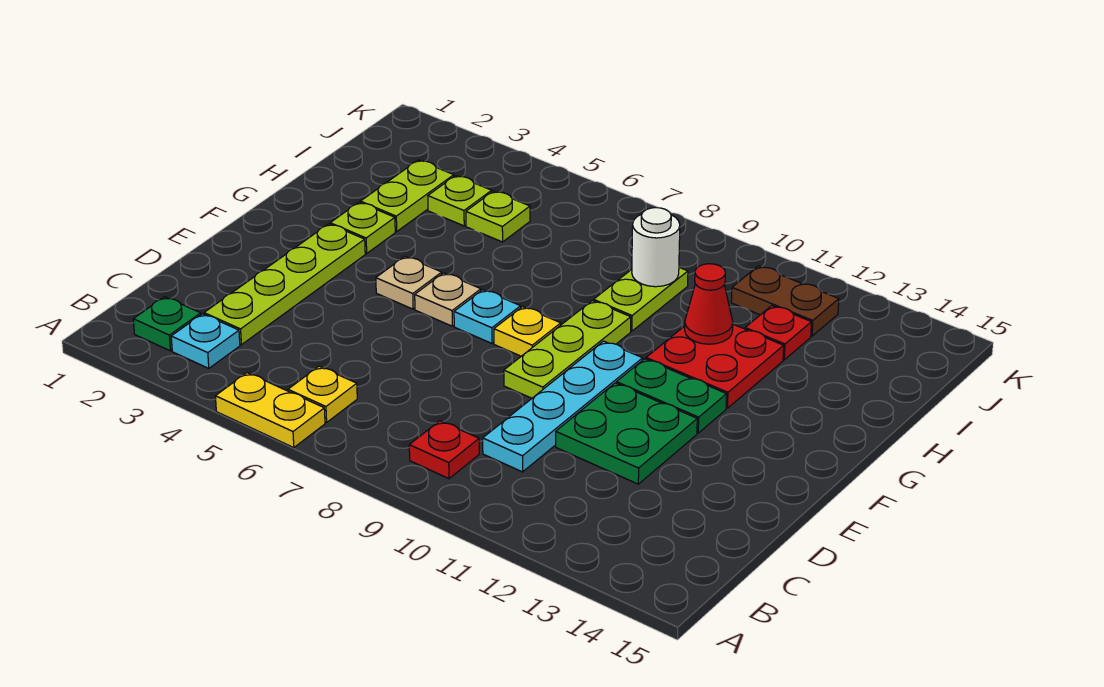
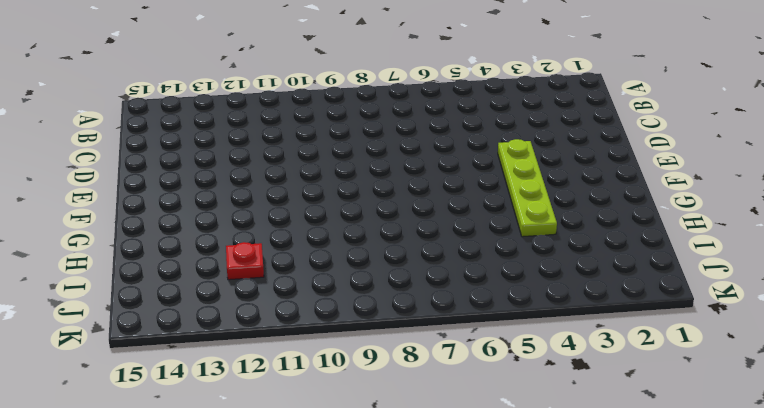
lime plate E4:H4 level 1 -> lime plate C3:F3 level 1
none -> yellow plate A5:A6 level 1
none -> green plate B2 level 1
none -> cyan plate B3 level 1

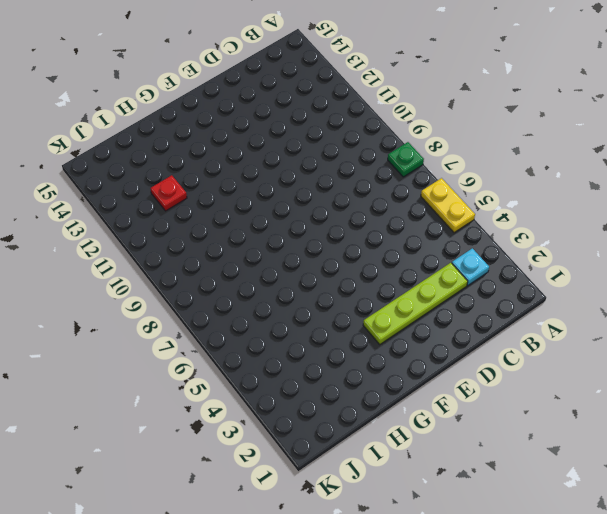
green plate A8 level 1 -> green plate B2 level 1
none -> yellow plate B6 level 1
none -> red plate B9 level 1
none -> cyan plate C10:F10 level 1

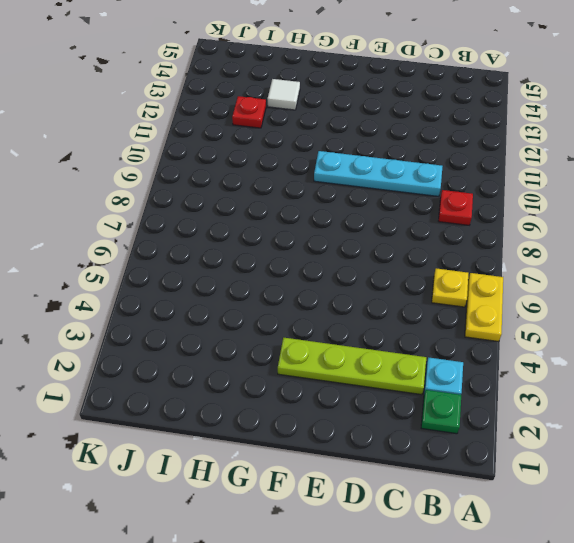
white tile H13 level 1 -> none
none -> green plate D11:E12 level 1
none -> lime plate E9:G9 level 1
none -> tan plate F5 level 1

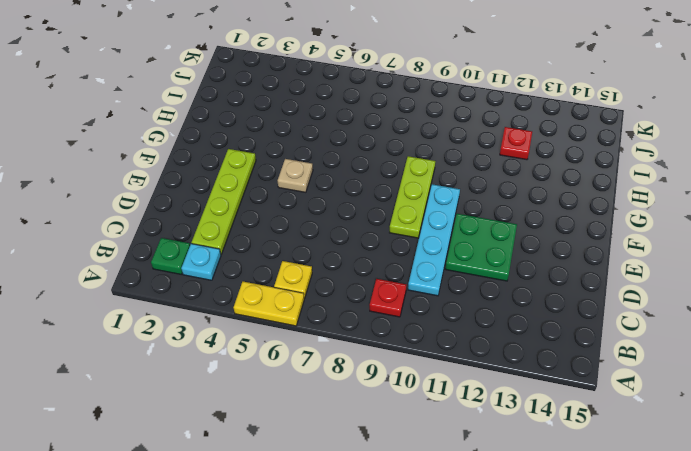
none -> tan plate F6 level 1
none -> cyan plate F7 level 1
none -> yellow plate F8 level 1

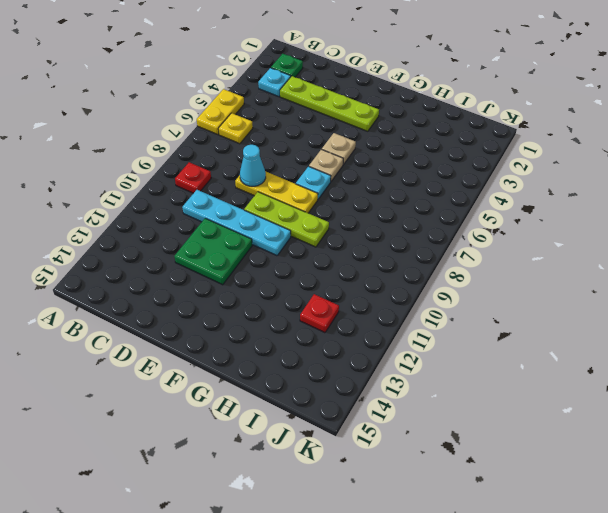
yellow plate D8:F8 level 1 -> yellow plate F8 level 1
cyan cone D8 level 2 -> none
none -> green plate F11:F12 level 1
none -> lime plate G3 level 1
none -> red plate G11:H12 level 1

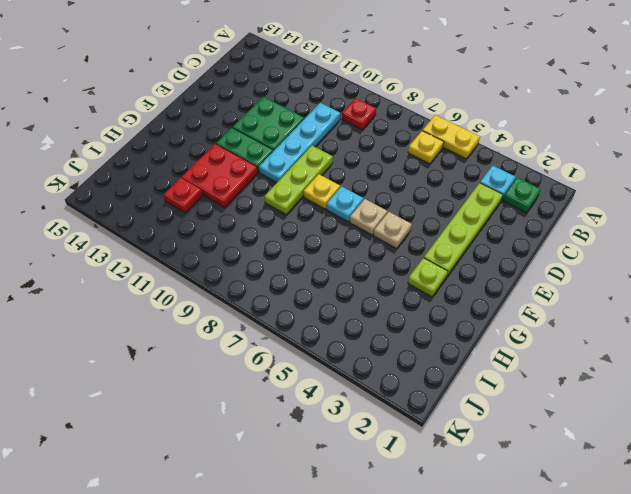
none -> lime plate H3:I3 level 1
none -> lime plate H9:I9 level 1
none -> lime plate I4 level 1

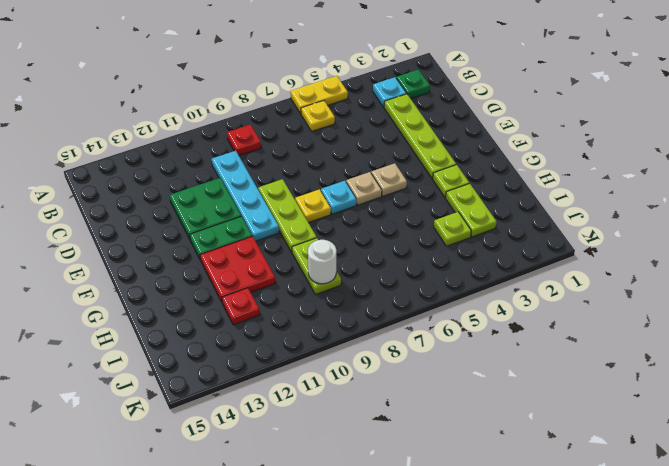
none -> lime plate I5 level 1
none -> brown plate J11:J12 level 1
none -> red cone H11 level 2

